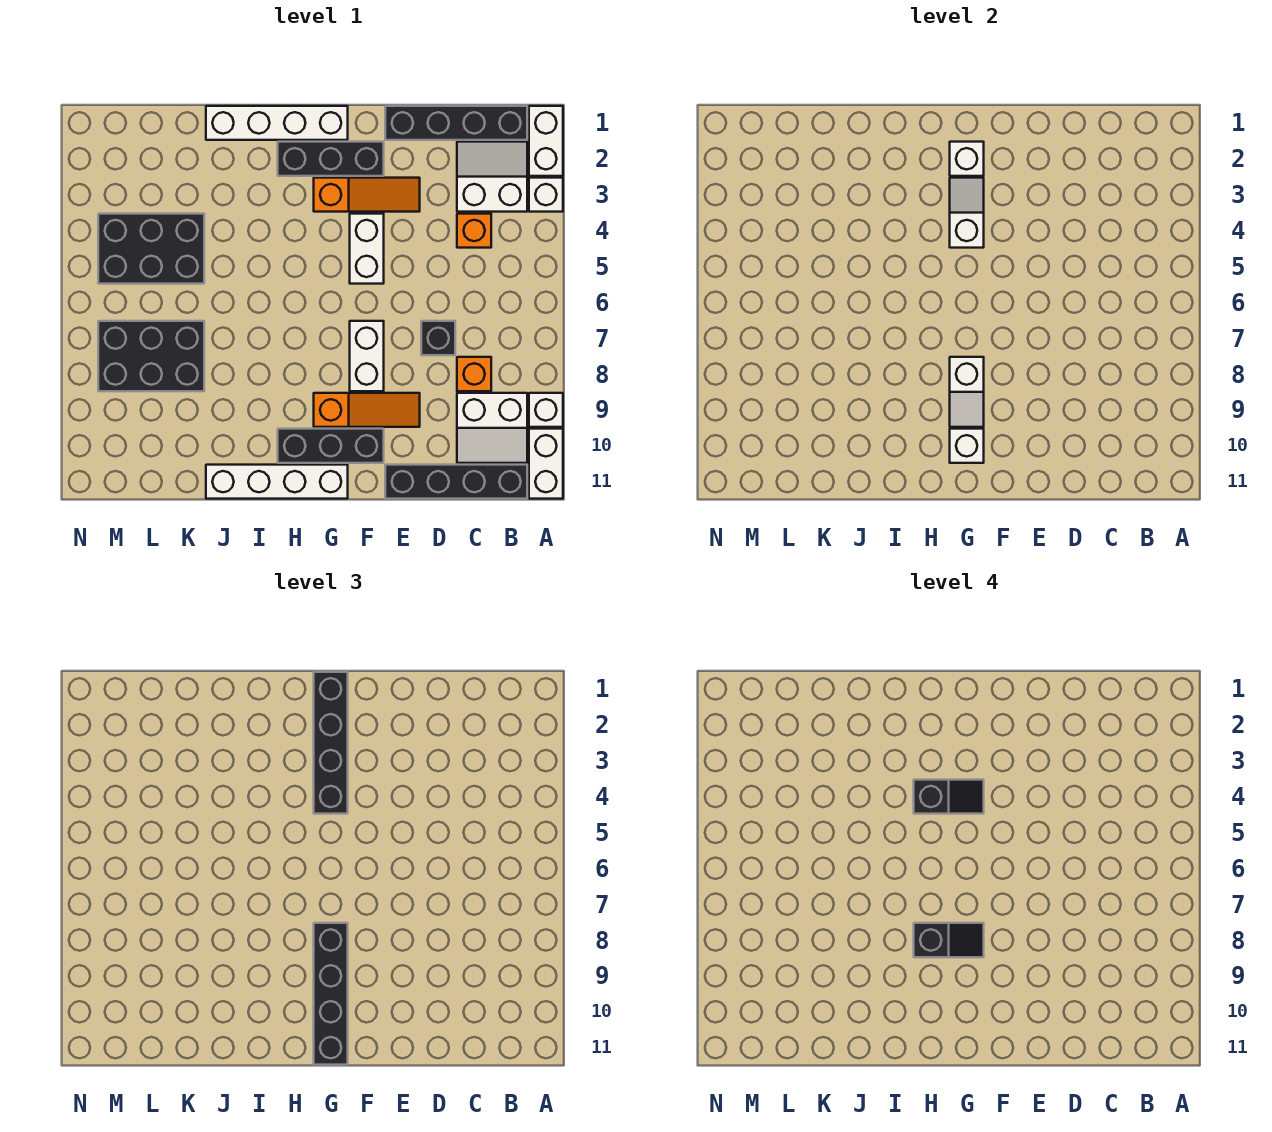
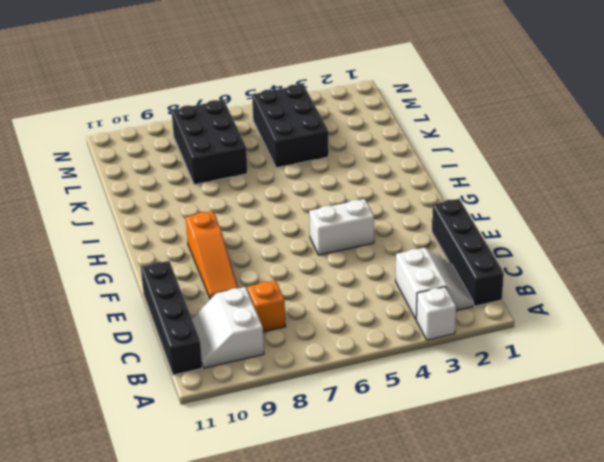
none -> white brick A1:A2 level 1
none -> white brick A9 level 1
none -> white brick A10:A11 level 1

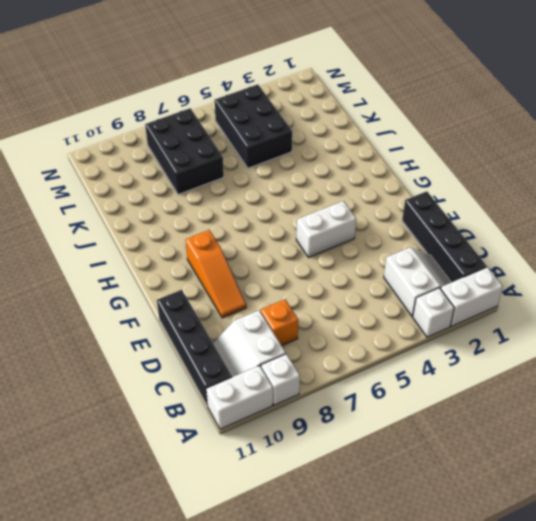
none -> orange brick C4 level 1
none -> black brick D7 level 1
none -> orange slope E3:G3 level 1 top G

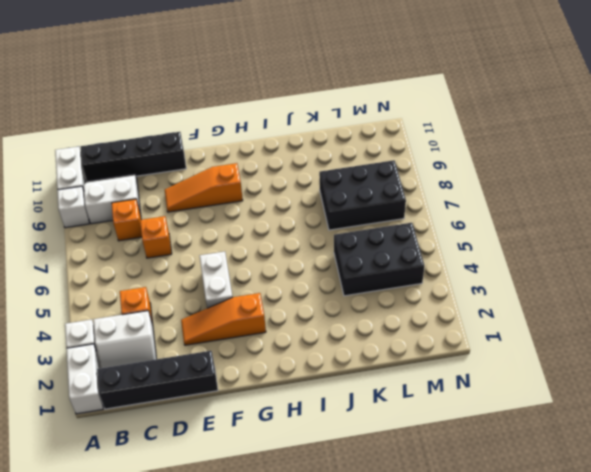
orange brick D7 level 1 -> black brick D7 level 1
none -> black brick F2:H2 level 1
none -> white brick F7:F8 level 1
none -> black brick F10:H10 level 1

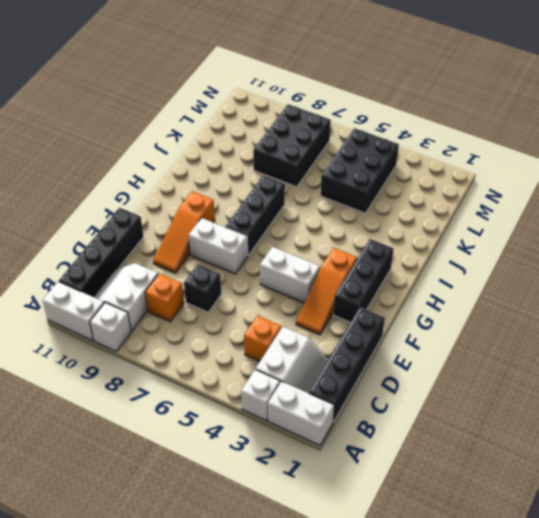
black brick G7:I7 level 1 -> black brick F10:H10 level 1
none -> white brick G1:J1 level 1
none -> white brick G11:J11 level 1
none -> white brick G2 level 2

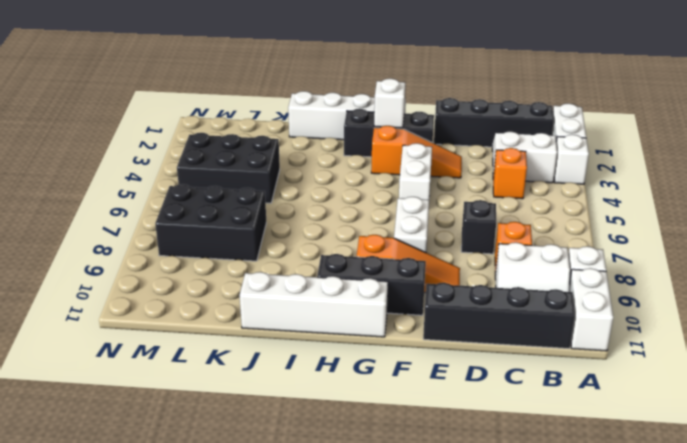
none -> white slope G3:G4 level 2 top 4
none -> white slope G8:G9 level 2 top 8
none -> white brick G10 level 2

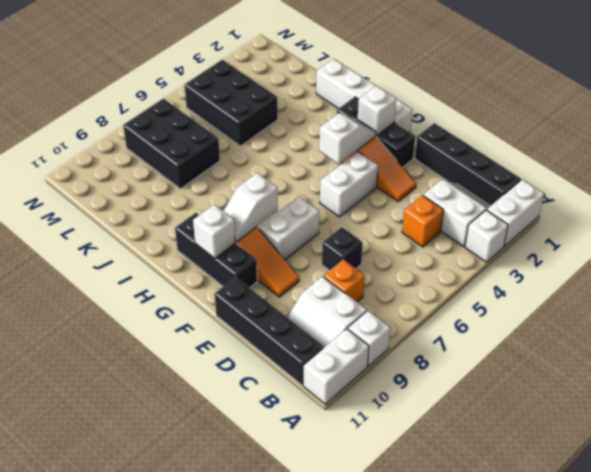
none -> white brick G11:J11 level 1
none -> black brick G1:G4 level 3
none -> black brick G8:G11 level 3

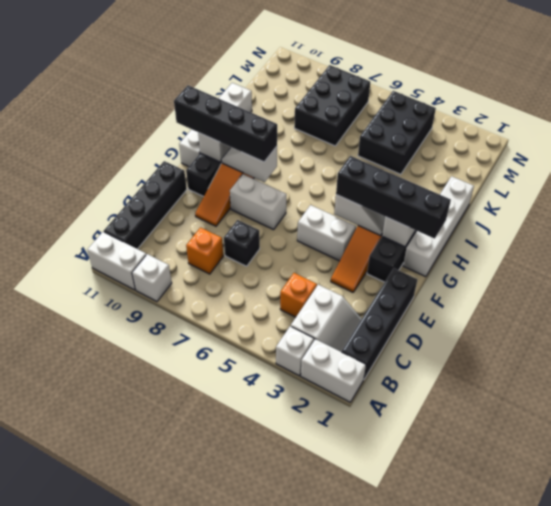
none -> white slope B9:C10 level 1 top 9
none -> black slope G4:H4 level 4 top H
none -> black slope G8:H8 level 4 top H

